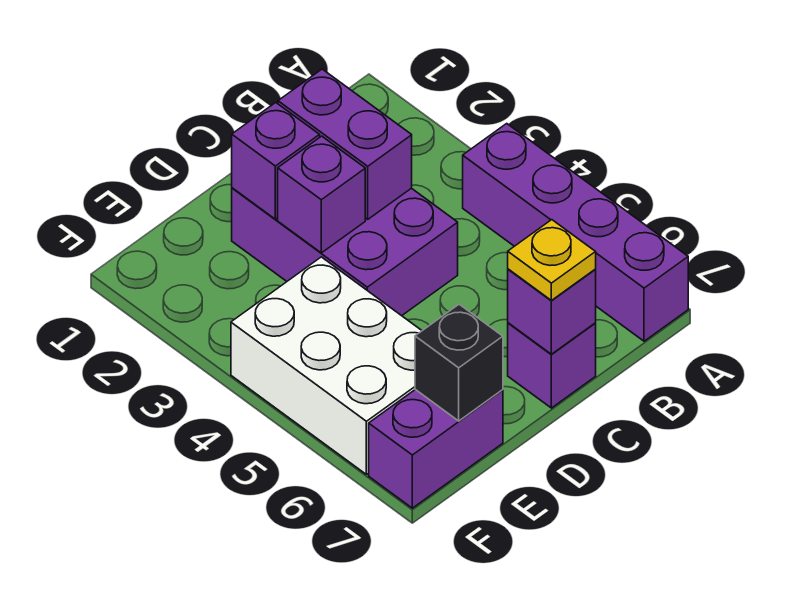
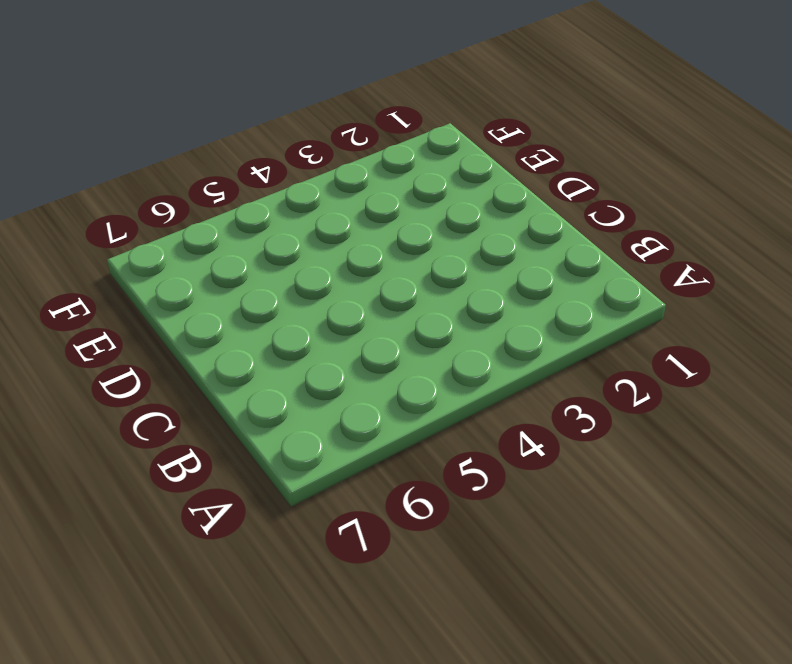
none -> purple brick A4:A7 level 1
none -> purple brick C2:D4 level 1

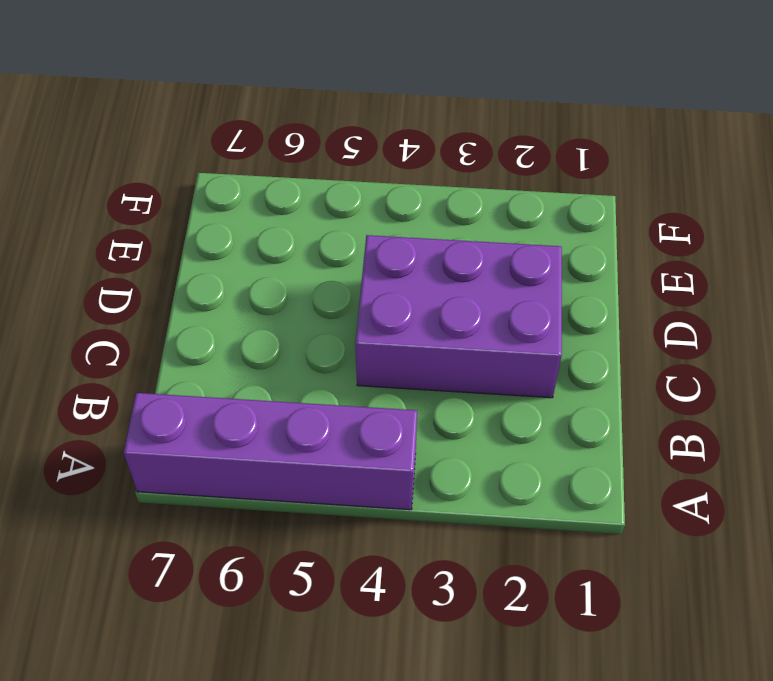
none -> purple brick C7 level 1
none -> white brick E4:F6 level 1

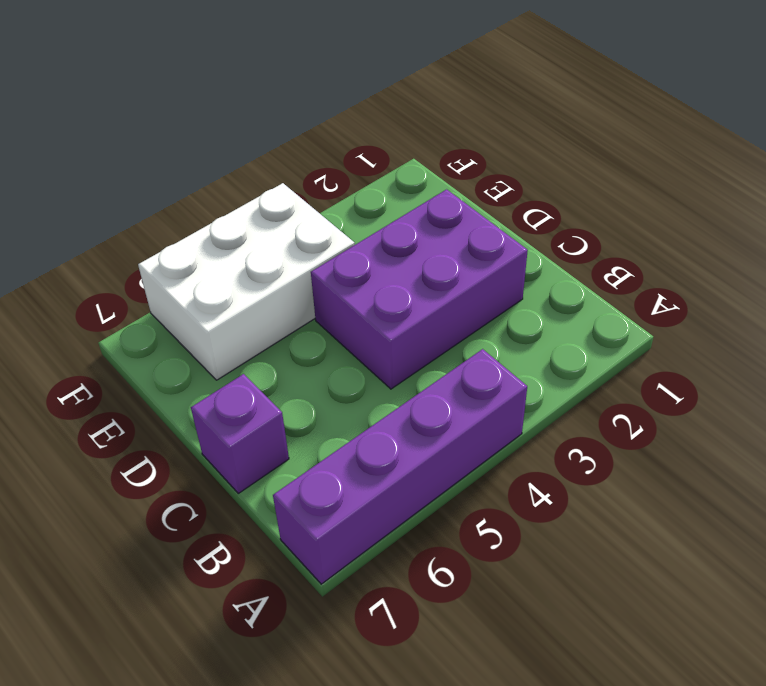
none -> purple brick E7:F7 level 1
none -> purple brick C2:C3 level 2

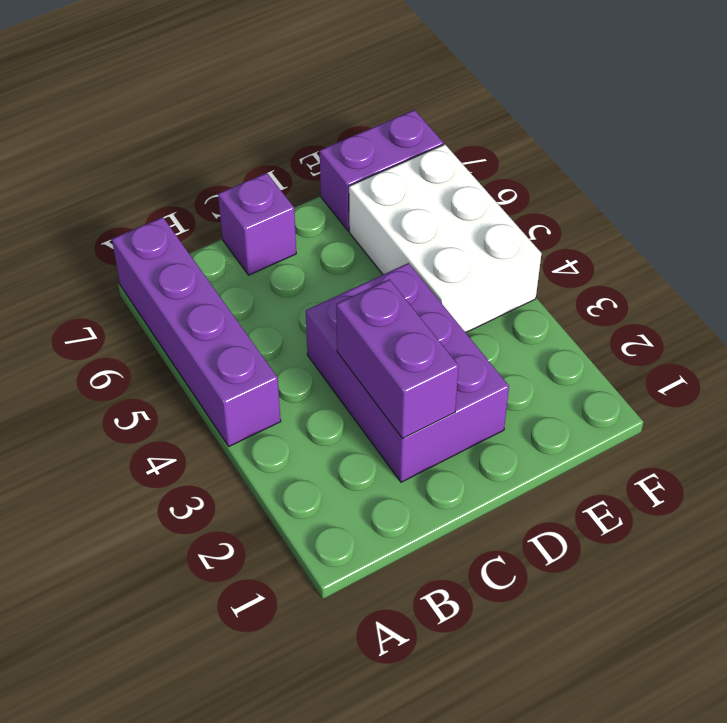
none -> purple brick C7 level 2
none -> purple brick D2 level 2

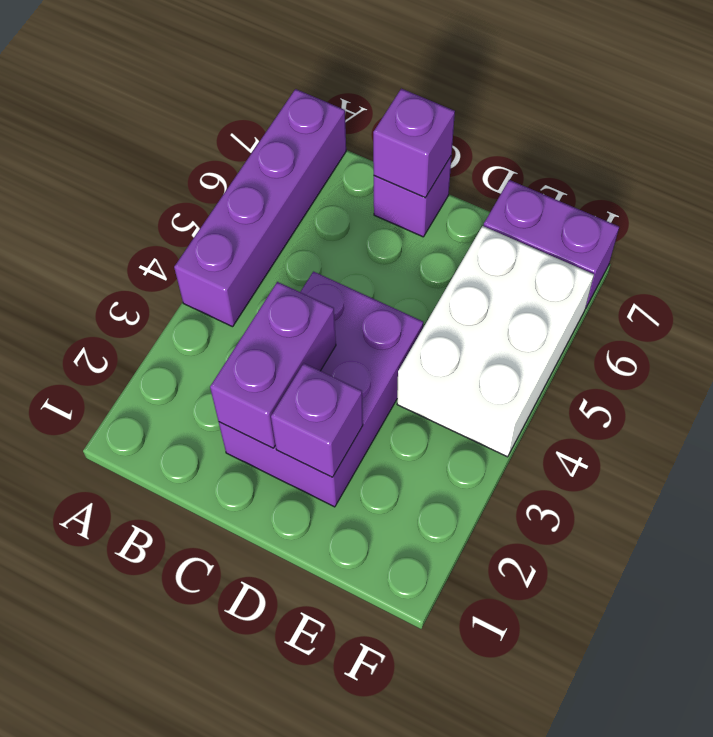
none -> purple brick D3 level 2
none -> black brick E7 level 2

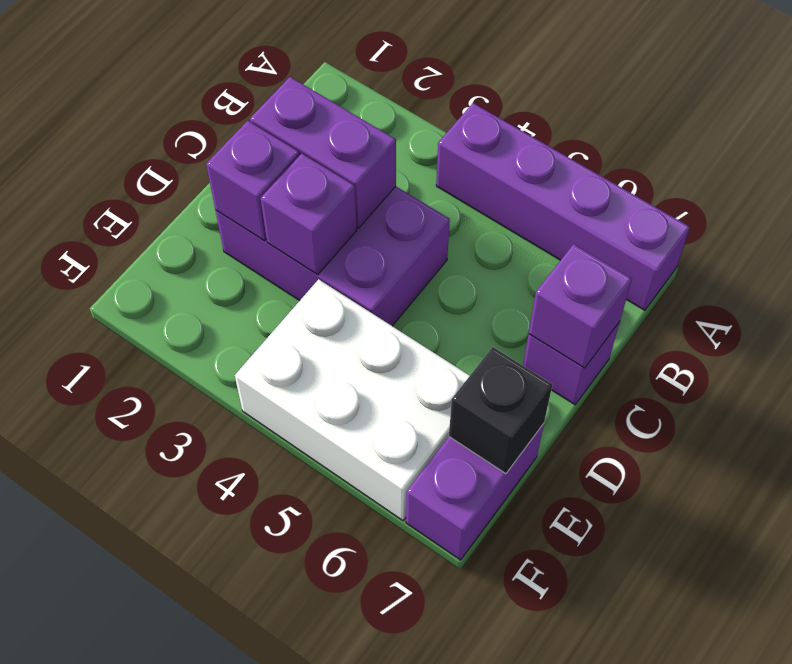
none -> yellow plate C7 level 3

